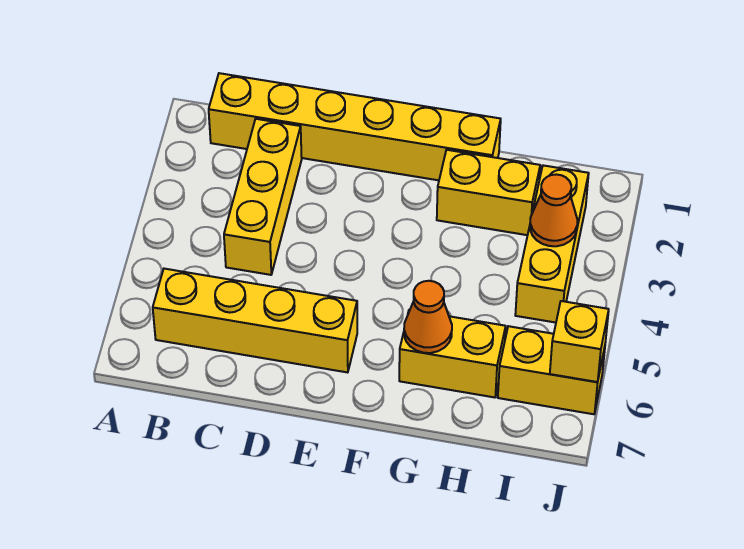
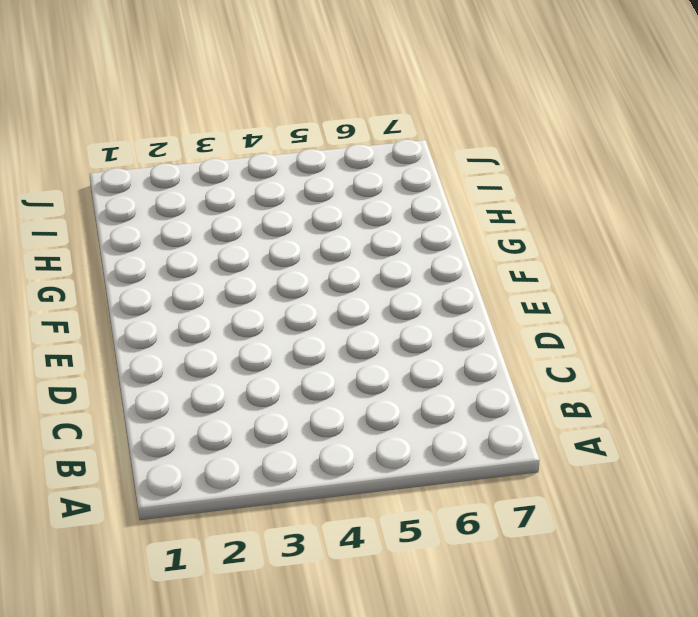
none -> yellow brick B1:G1 level 1
none -> yellow brick B6:E6 level 1

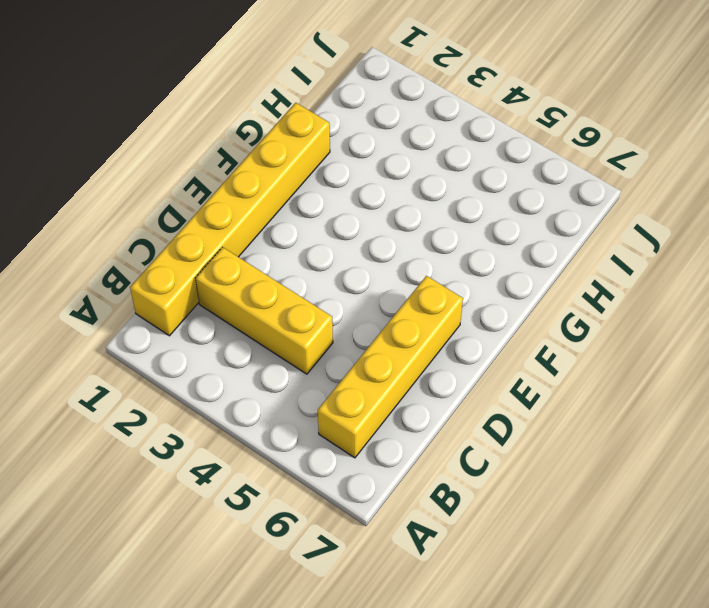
none -> yellow brick G2:H2 level 1
none -> yellow brick G6:H6 level 1

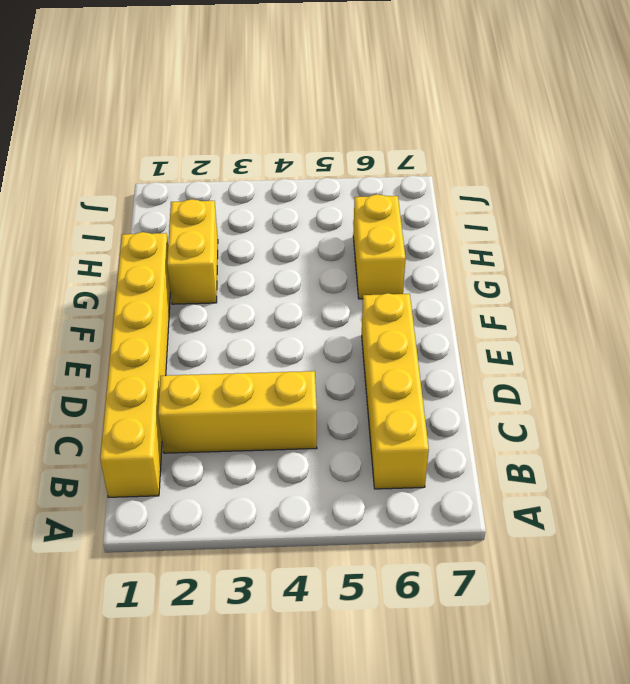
none -> yellow brick I2:I4 level 1
none -> yellow brick I6:J6 level 1

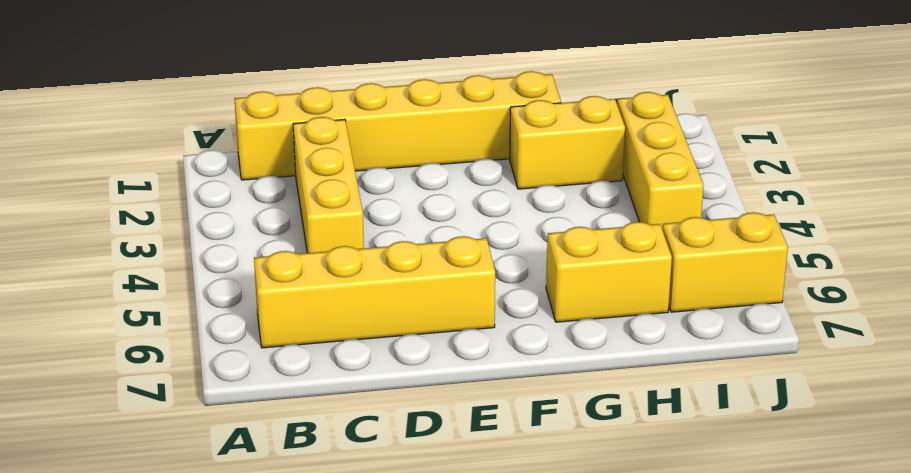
none -> orange cone G6 level 2
none -> orange cone I3 level 2

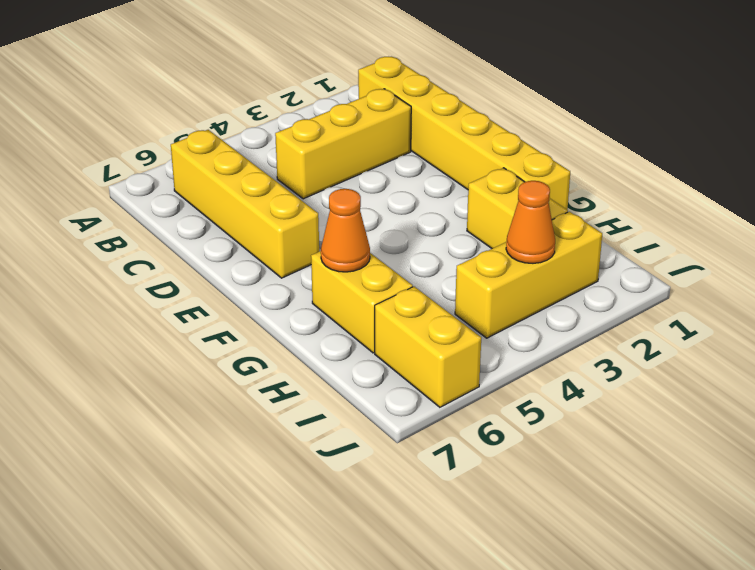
none -> yellow brick J6 level 2

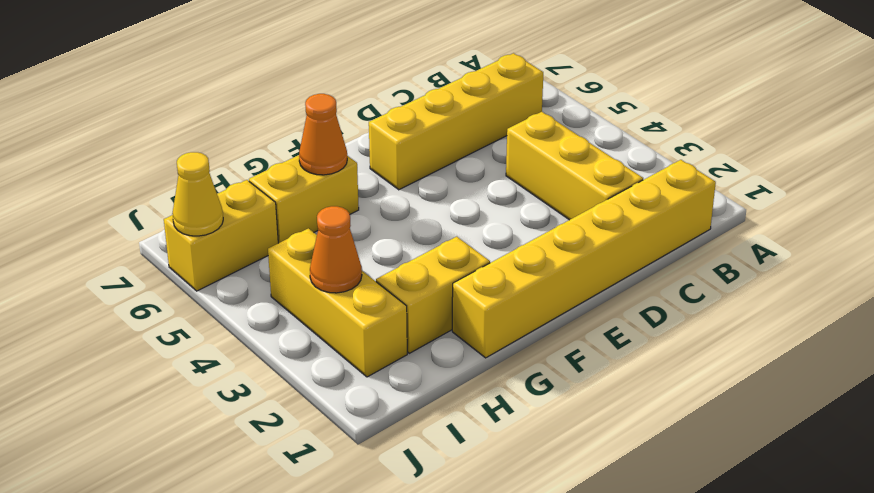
yellow cone J6 level 2 -> yellow brick J6 level 2

